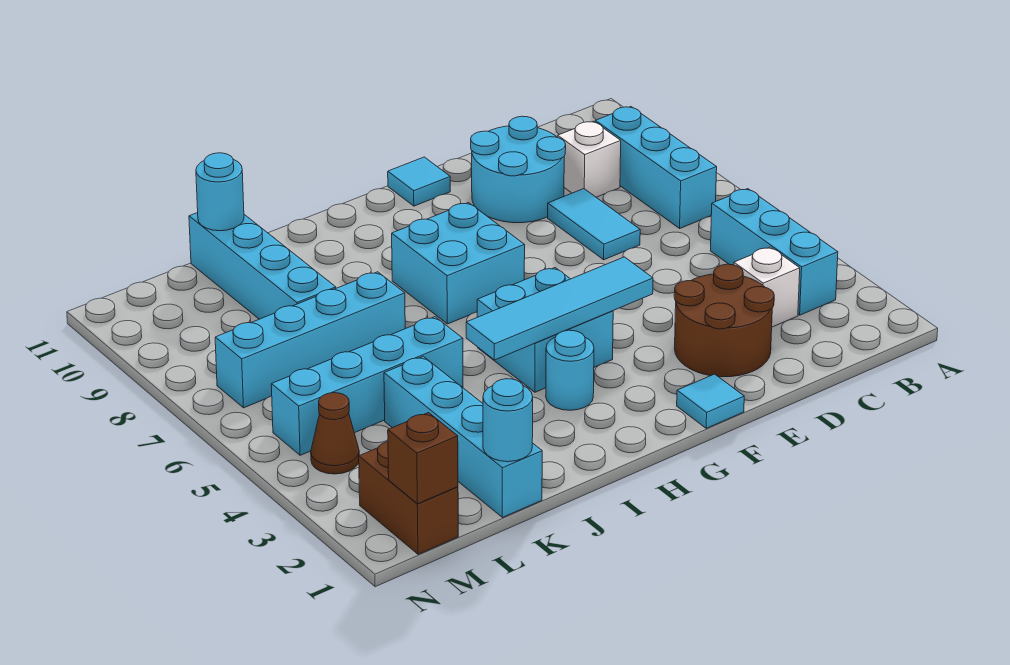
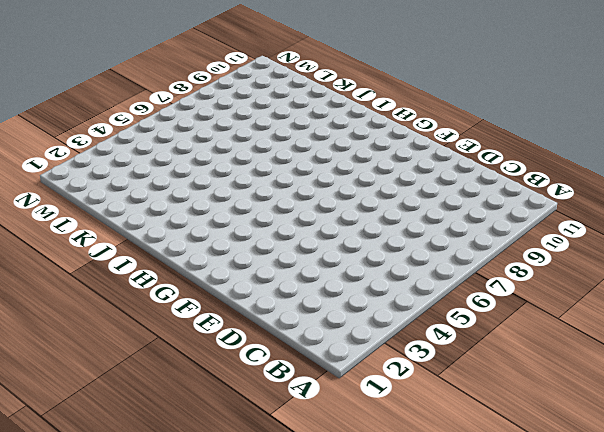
none -> cyan brick B3:B5 level 1
none -> cyan brick B7:B9 level 1
none -> white brick C3 level 1

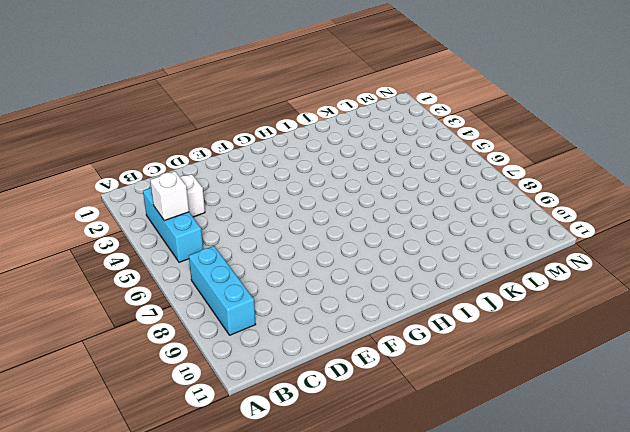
white brick B4 level 2 -> white brick C9 level 1
none -> brown round brick D2:E3 level 1
none -> cyan tile D7:D8 level 1
none -> cyan round brick D9:E10 level 1

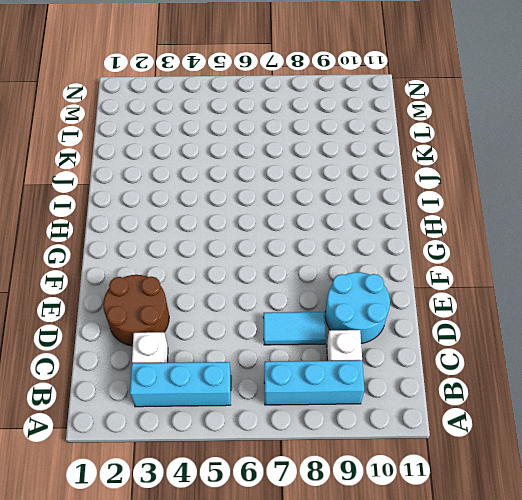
none -> cyan tile F1 level 1
none -> cyan tile F11 level 1
none -> cyan brick G4:H5 level 1

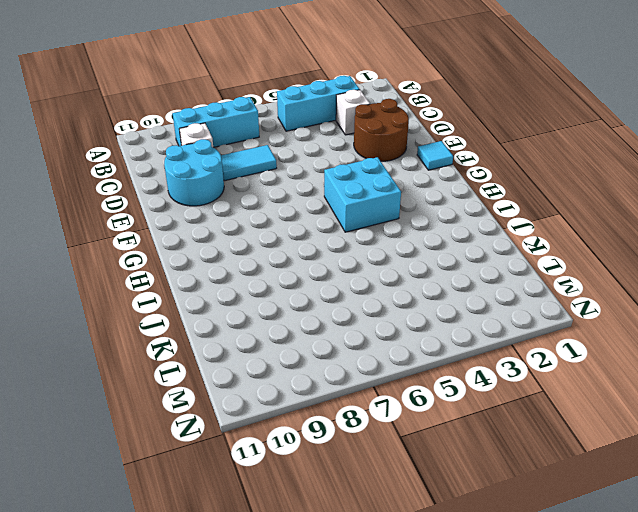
none -> cyan tile F11 level 1
none -> cyan brick G7:H8 level 1
none -> cyan round brick H3 level 1

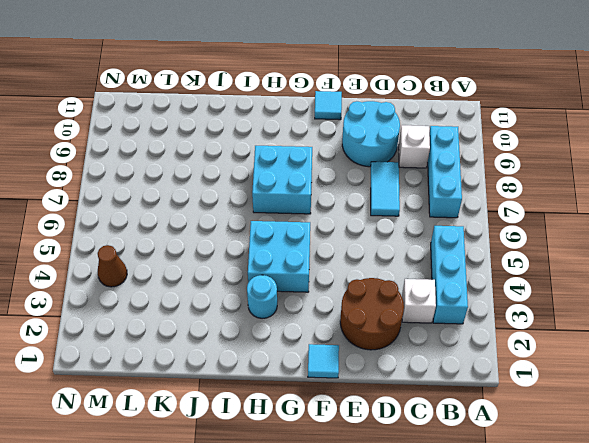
none -> cyan brick J5:M5 level 1
none -> cyan brick J7:M7 level 1
none -> cyan brick K1:K4 level 1

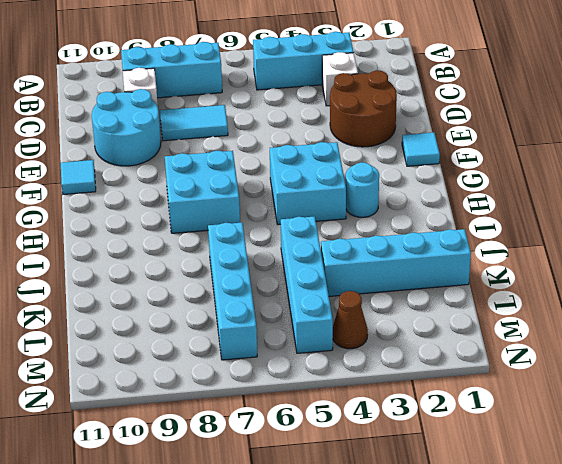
none -> cyan brick K8:K11 level 1
none -> brown brick M1:M2 level 1
none -> cyan tile F4:I4 level 2

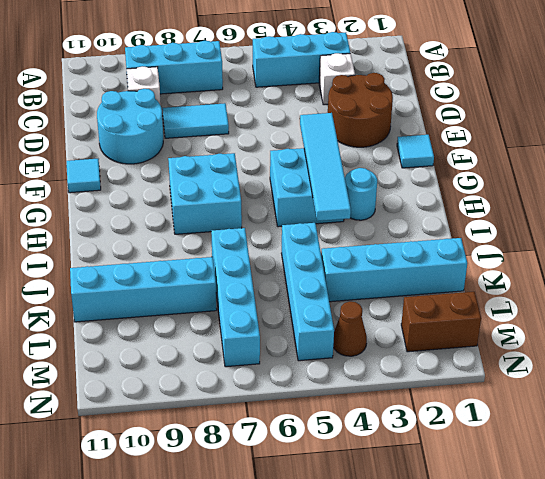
none -> cyan round brick K1 level 2
none -> cyan round brick K11 level 2
none -> brown brick M1 level 2

